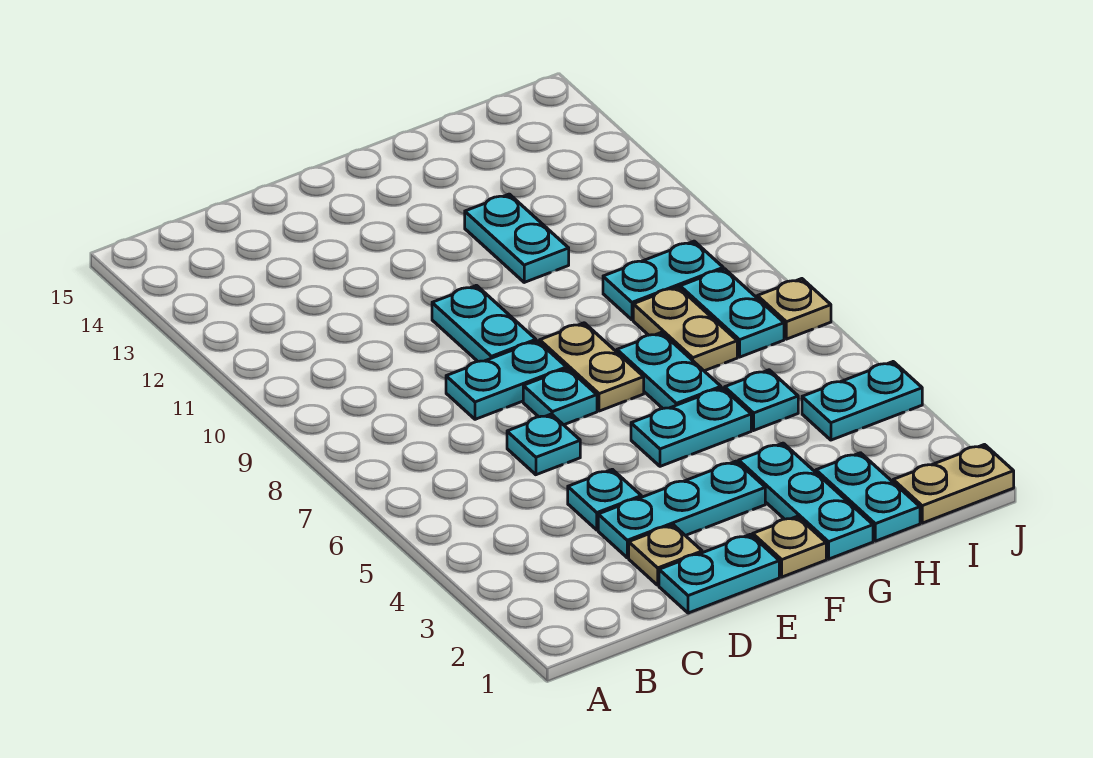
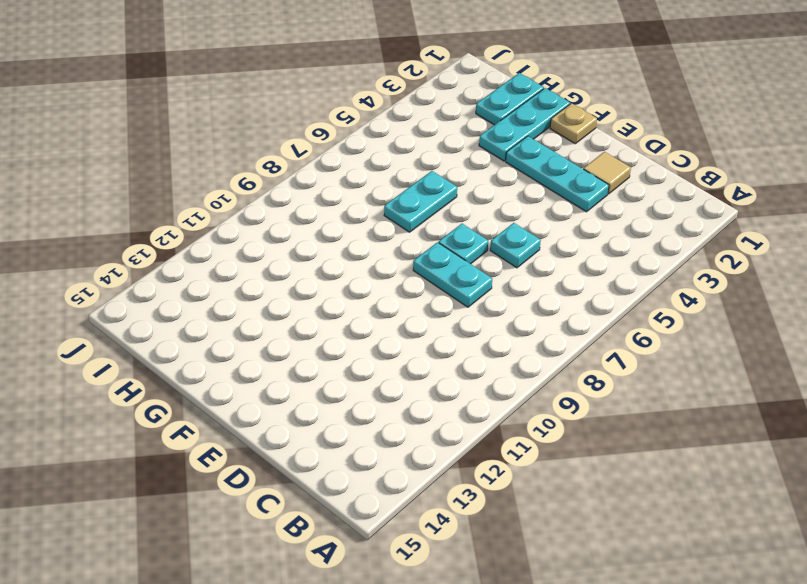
tan tile D2 level 1 -> tan plate D2 level 1
none -> cyan plate D1:E1 level 1
none -> cyan plate D4 level 1
none -> cyan plate E9:E10 level 1

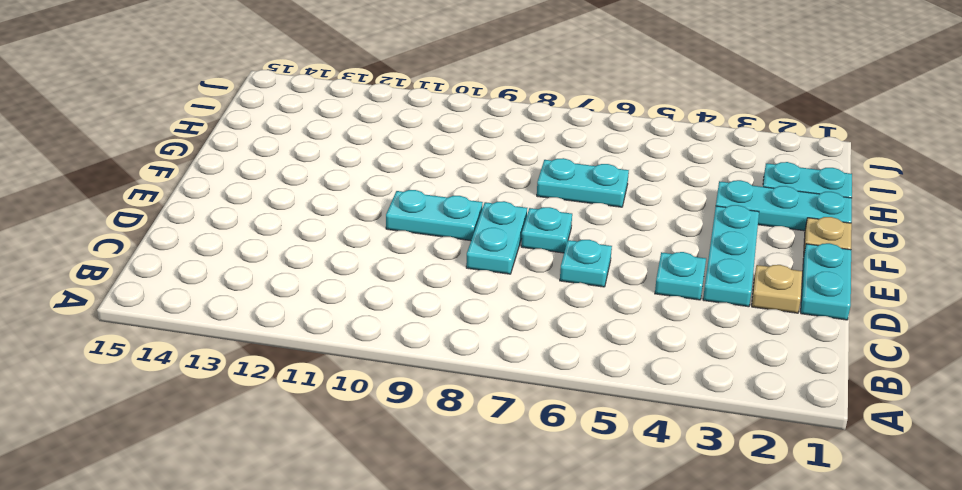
none -> cyan plate F5:G5 level 1
none -> tan plate F7:F8 level 1
none -> cyan plate G11:G12 level 1

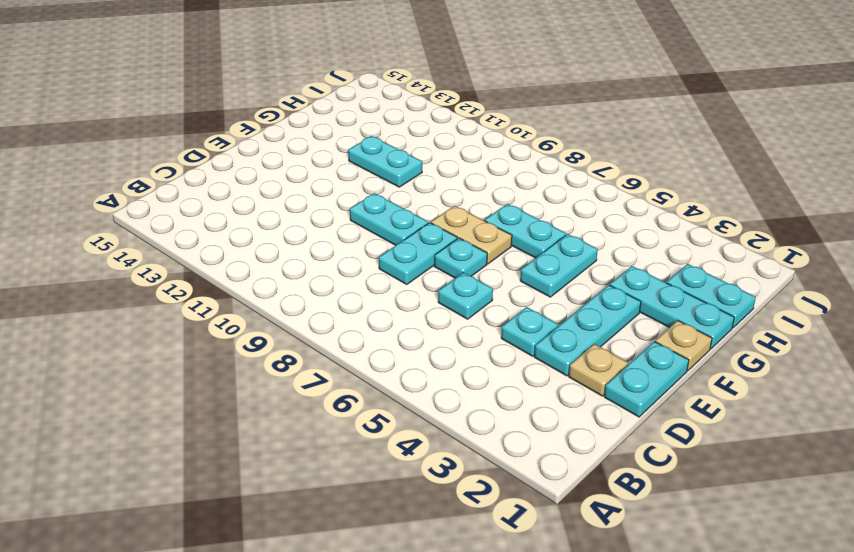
none -> cyan plate H5 level 1
none -> tan plate H7:H8 level 1
none -> cyan plate H9:I9 level 1

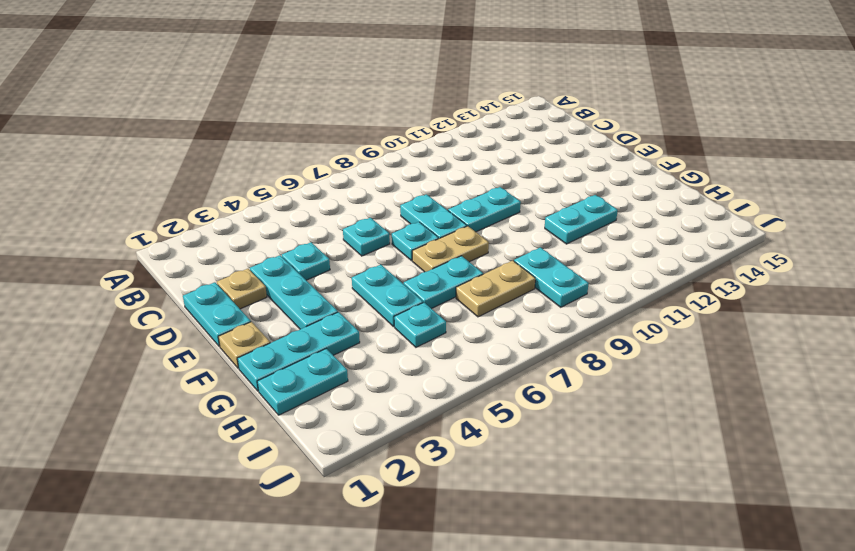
none -> tan plate I1:J1 level 1
none -> cyan plate I4:J4 level 1
none -> cyan plate I7:I8 level 1

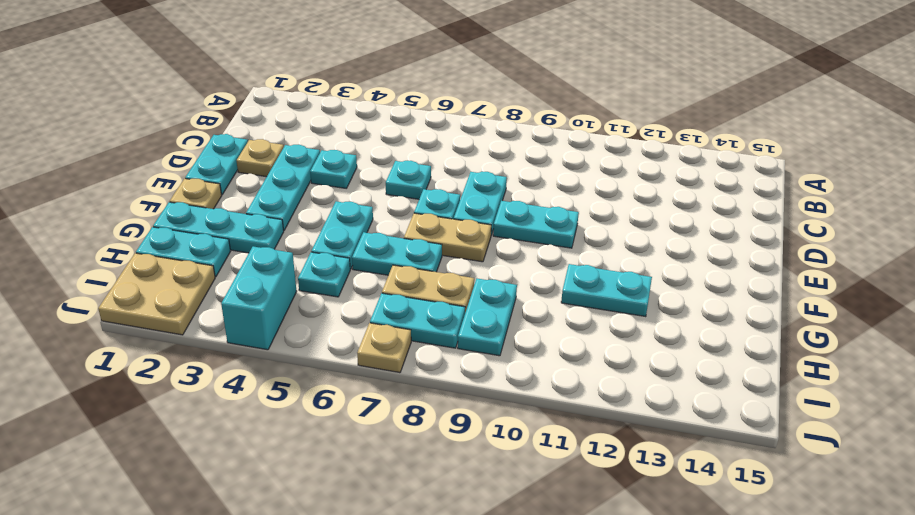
tan plate I1:J2 level 1 -> tan plate I1:J1 level 1
cyan brick I4:J4 level 1 -> cyan plate I4:J4 level 1

